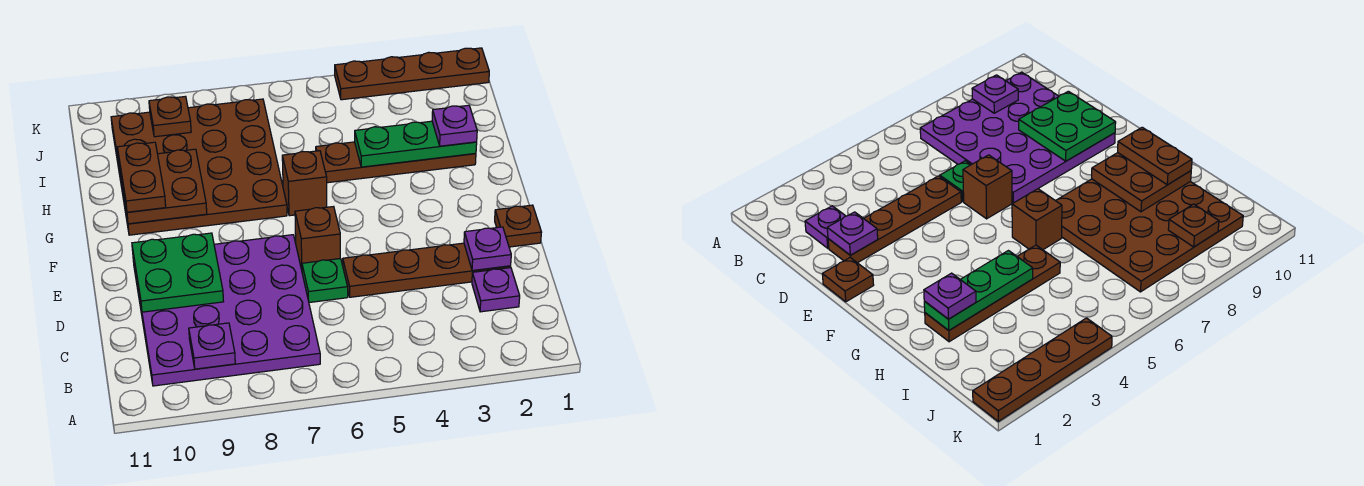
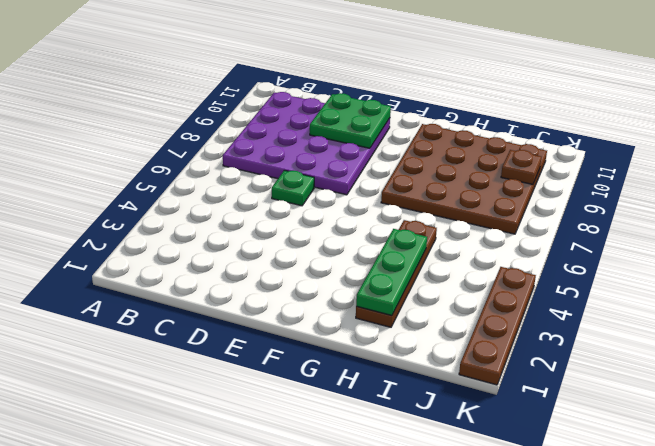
none -> purple plate C2 level 1
none -> brown plate D2:D5 level 1
none -> brown plate E1 level 1

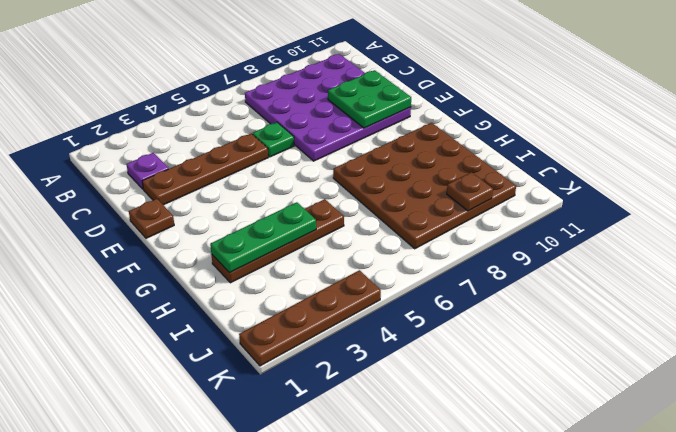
none -> brown brick E6 level 1
none -> brown brick G6 level 1
none -> purple plate B9 level 2

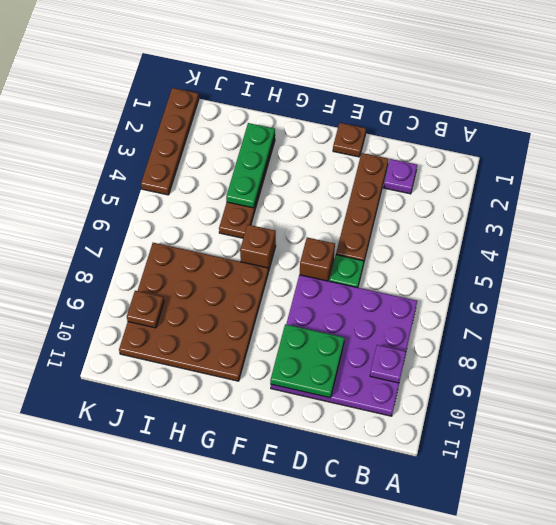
none -> purple plate D2 level 2
none -> brown plate G9:H10 level 2
none -> brown plate G10:H10 level 3

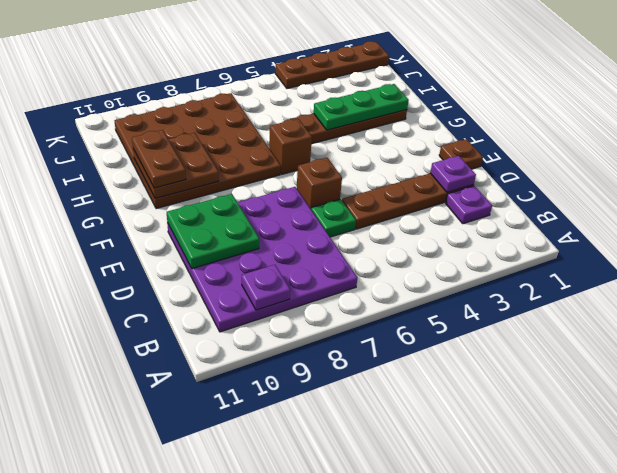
none -> brown plate J9 level 2
none -> purple plate H2 level 3

